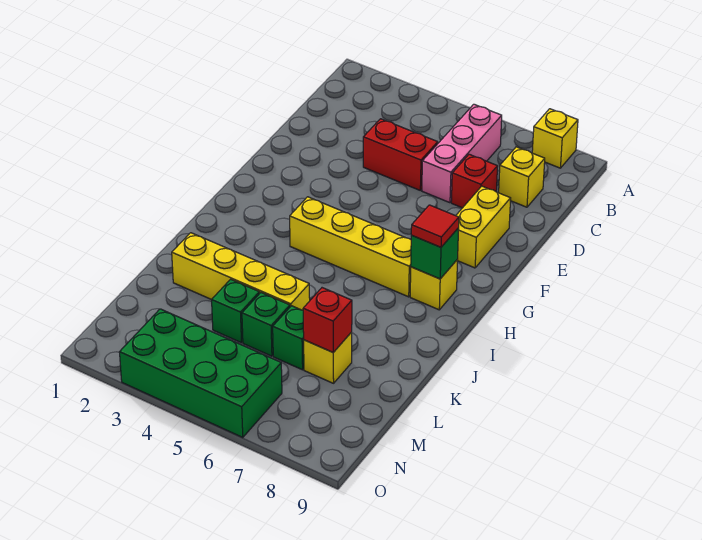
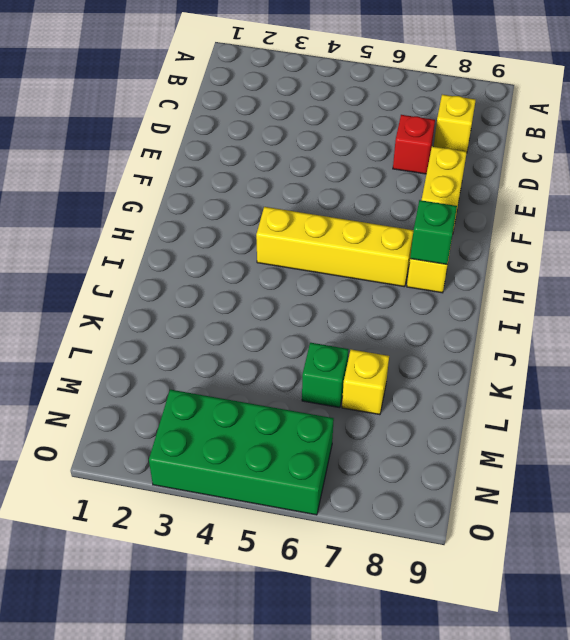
none -> yellow brick A8 level 1
none -> pink brick B6:D6 level 1
none -> red brick D4:D5 level 1

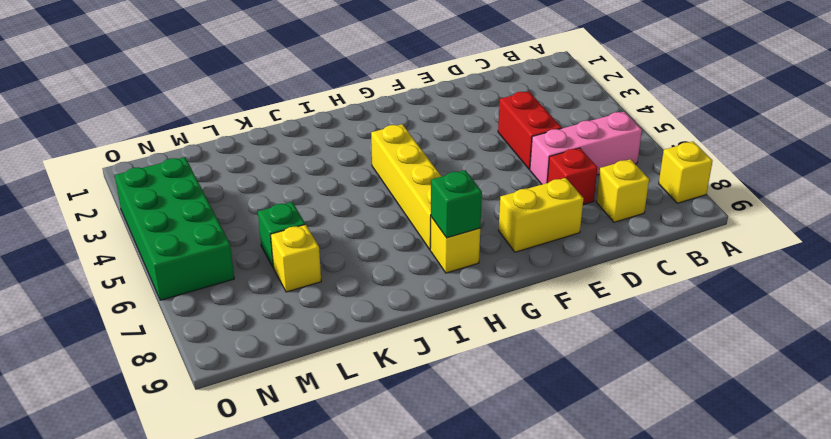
none -> yellow brick K2:K5 level 1
none -> green brick L4 level 1
none -> green brick L5 level 1

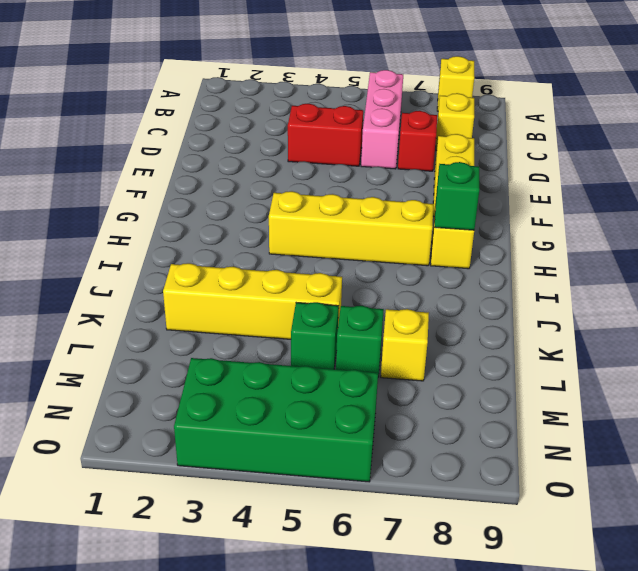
none -> green brick L4 level 1
none -> red brick L7 level 2
none -> red tile H8 level 3

